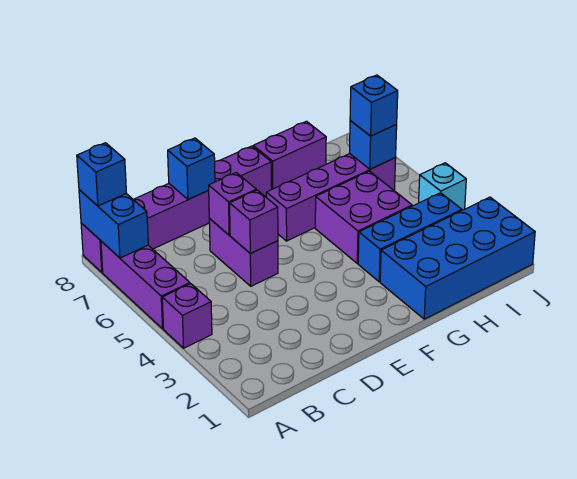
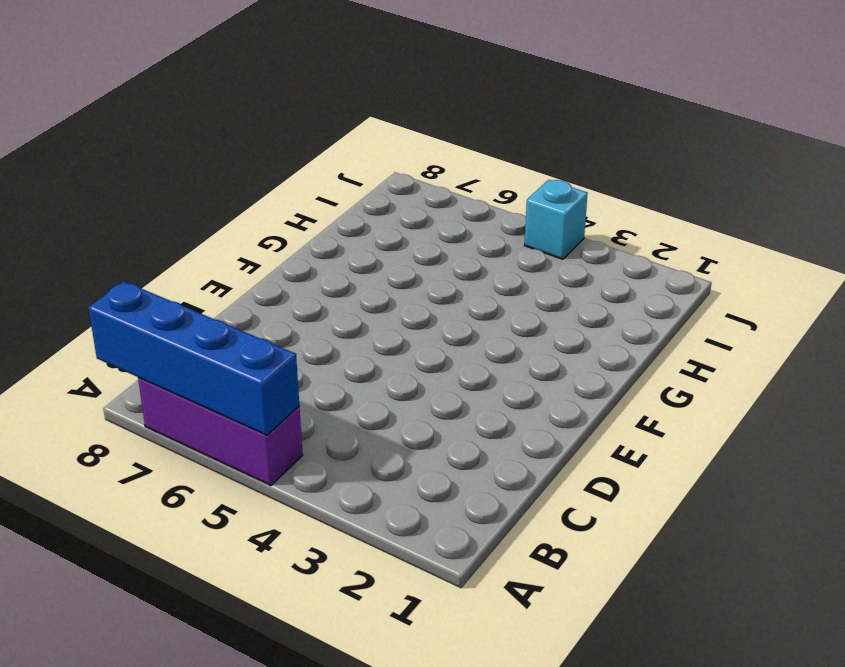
blue brick A5:A8 level 2 -> blue brick A7:A8 level 2
none -> purple brick A4 level 1
none -> purple brick A8:F8 level 1
none -> purple brick D5:D6 level 1

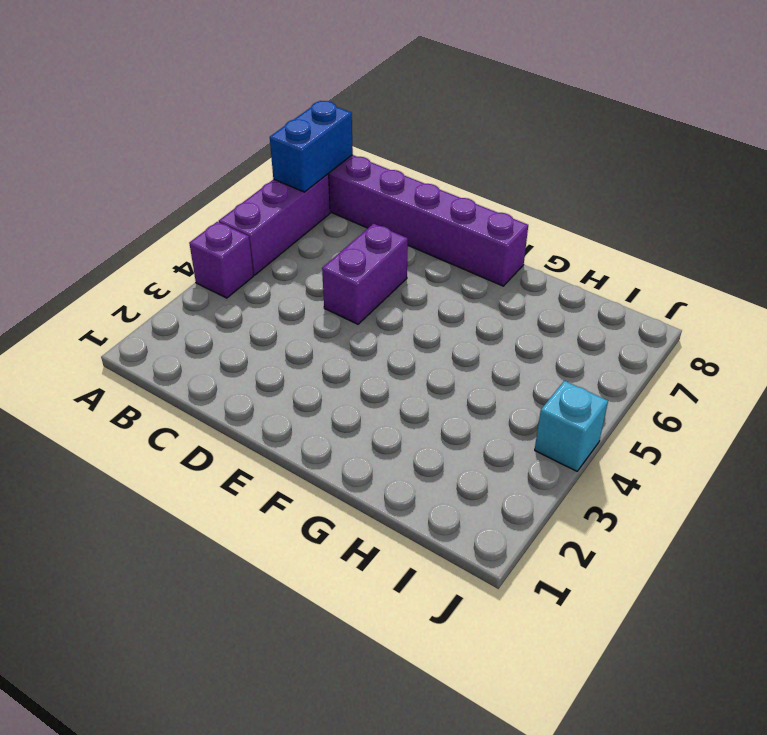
none -> purple brick F6:I6 level 1
none -> blue brick G1:J2 level 1
none -> blue brick G3:I3 level 1

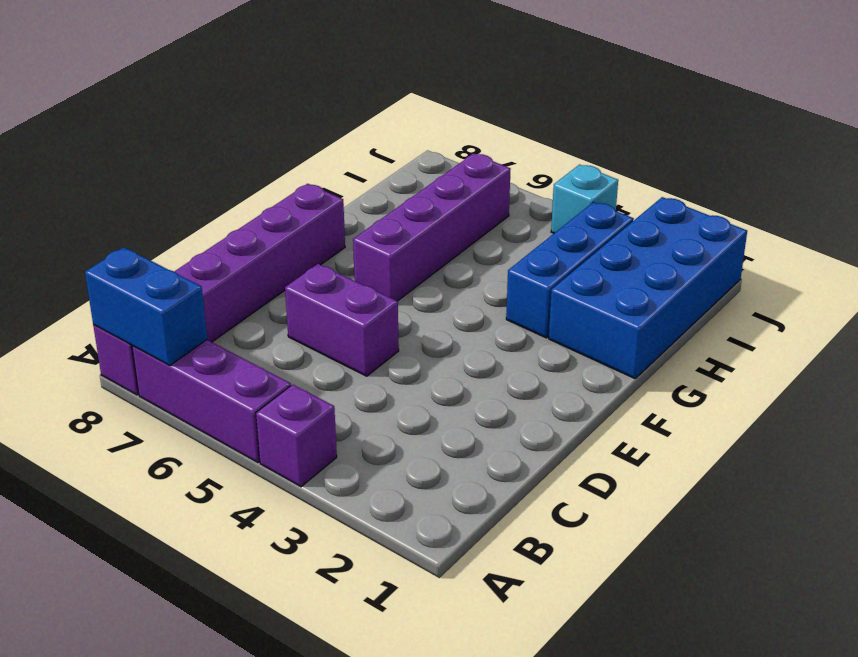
none -> purple brick G4:H5 level 1
none -> purple brick G8:H8 level 1
none -> purple brick D5 level 2

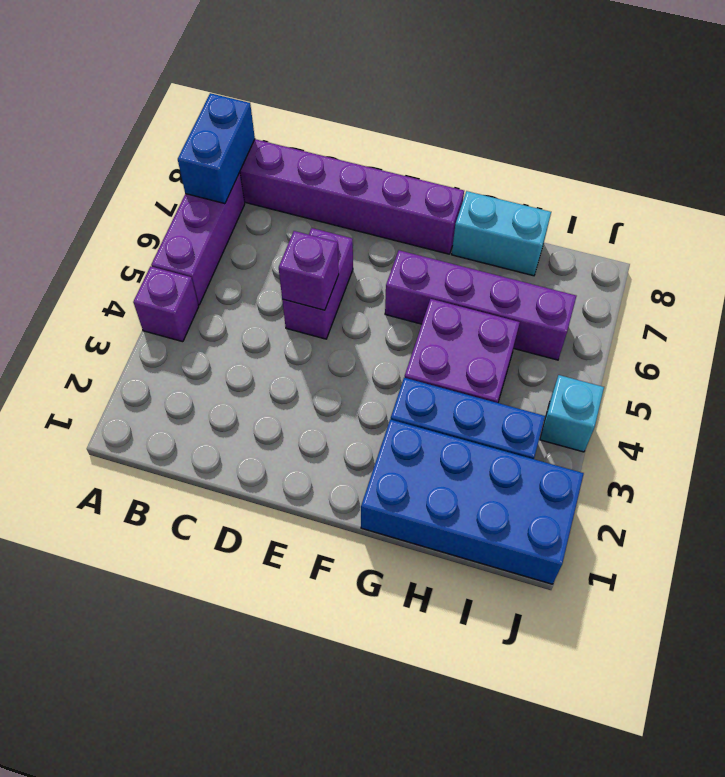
cyan brick G8:H8 level 1 -> purple brick G8:H8 level 1
none -> purple brick D6 level 2
none -> blue brick D8 level 2
none -> blue brick I6 level 2

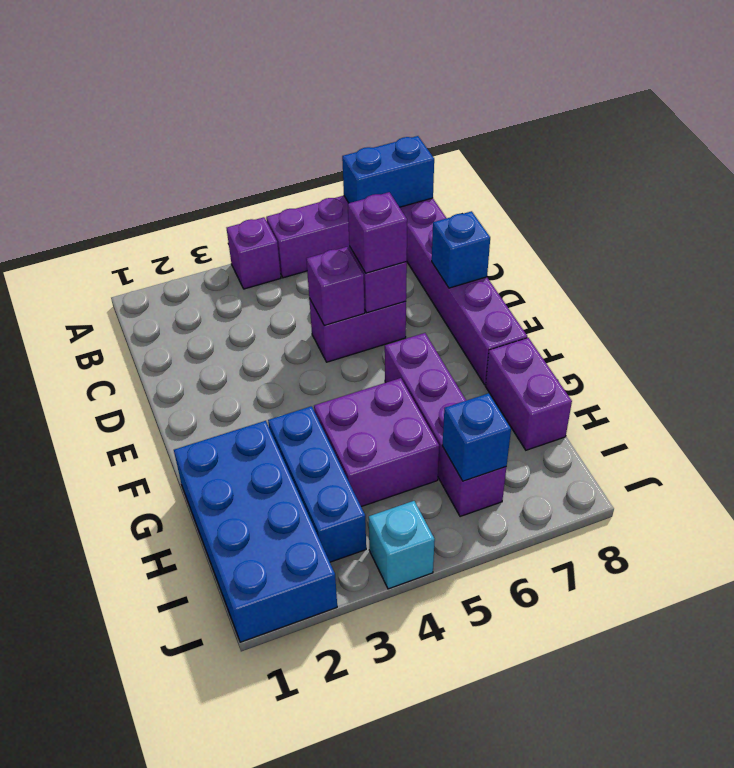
purple brick D6 level 3 -> none
none -> blue brick A8 level 3
none -> blue brick I6 level 3

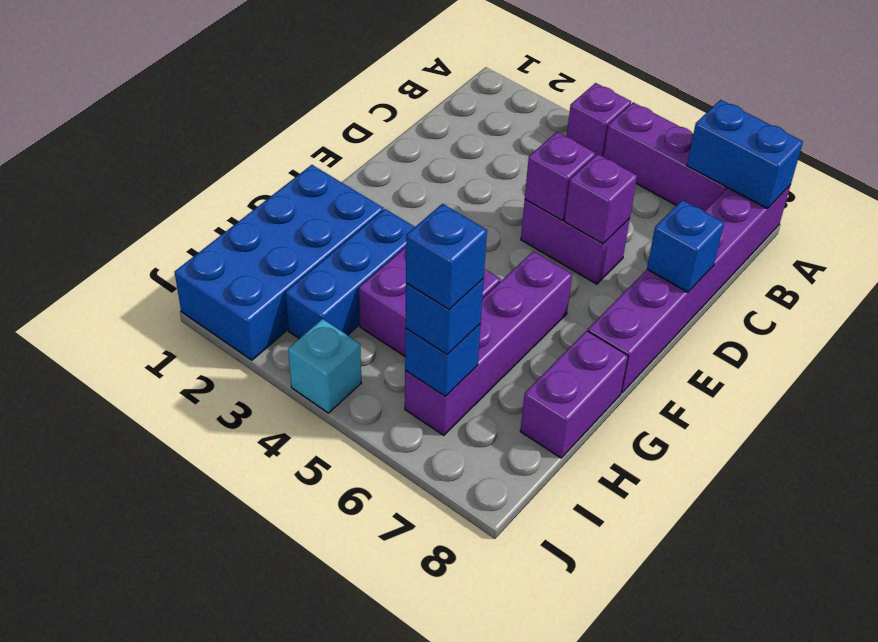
blue brick I6 level 4 -> blue brick A8 level 3

